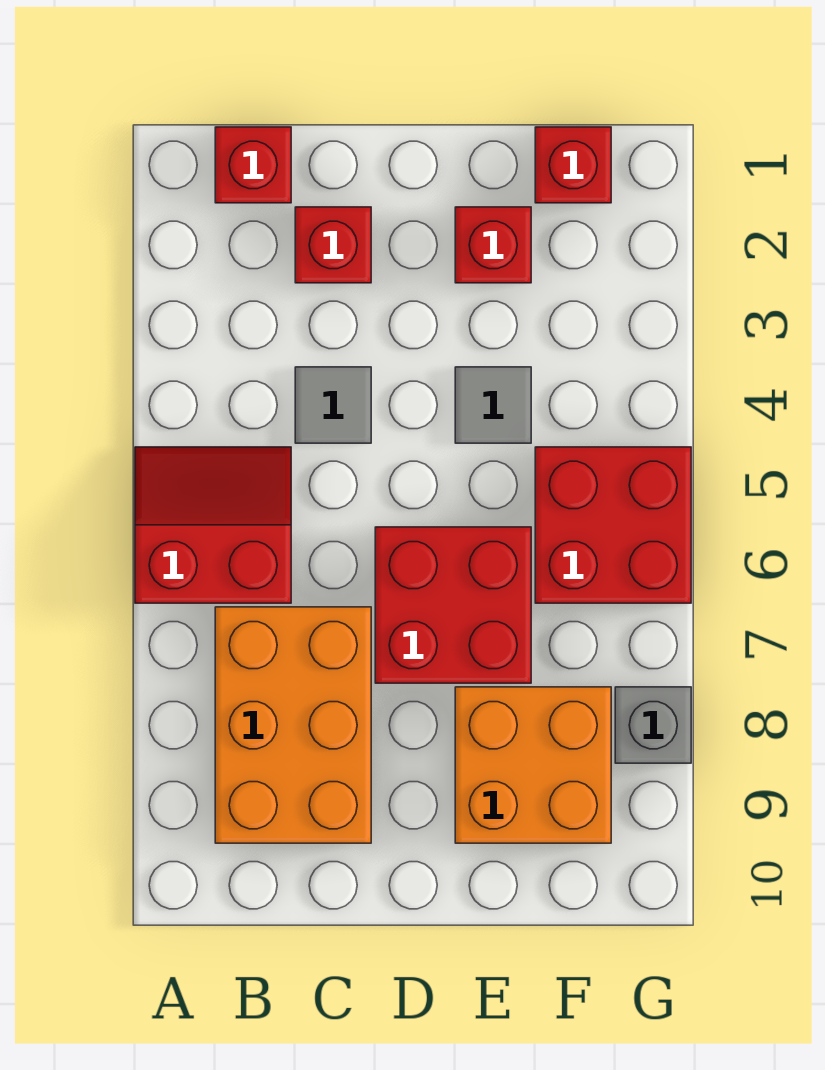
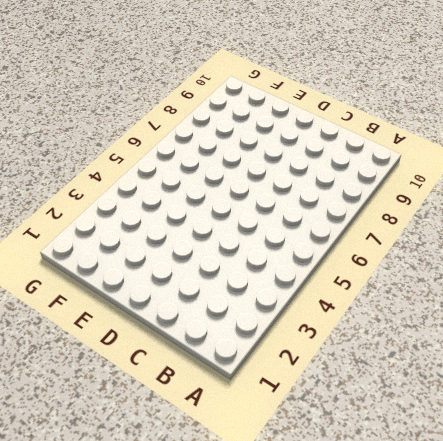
none -> red slope A5:B6 level 1 top 6
none -> red brick B1 level 1
none -> orange brick B7:C9 level 1

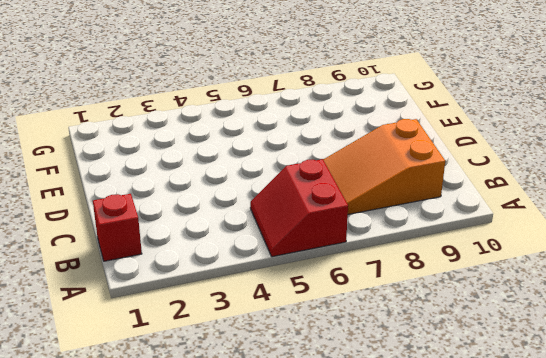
orange slope B7:C9 level 1 top 9 -> orange brick B7:C9 level 1
none -> red brick C2 level 1
none -> grey tile C4 level 1
none -> red brick D6:E7 level 1

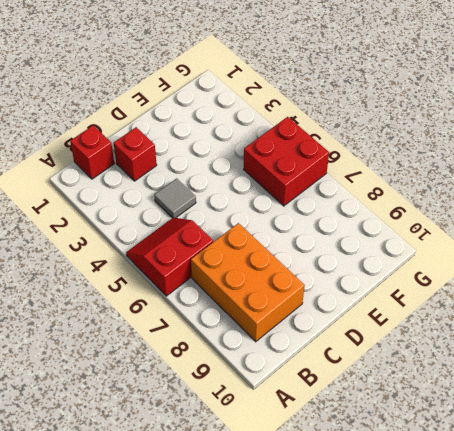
none -> red brick D6:E7 level 1
none -> red brick E2 level 1
none -> grey tile E4 level 1

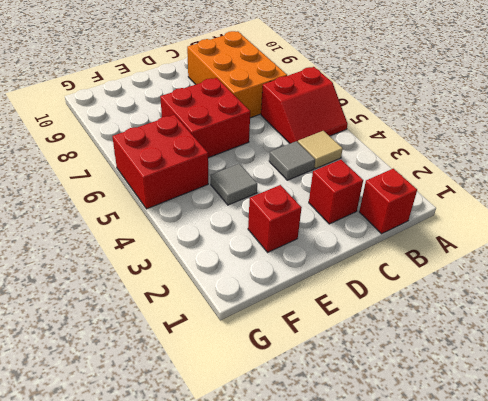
tan tile B4 level 1 -> none
none -> orange brick E8:F9 level 1
none -> red brick F1 level 1
none -> grey brick G8 level 1

